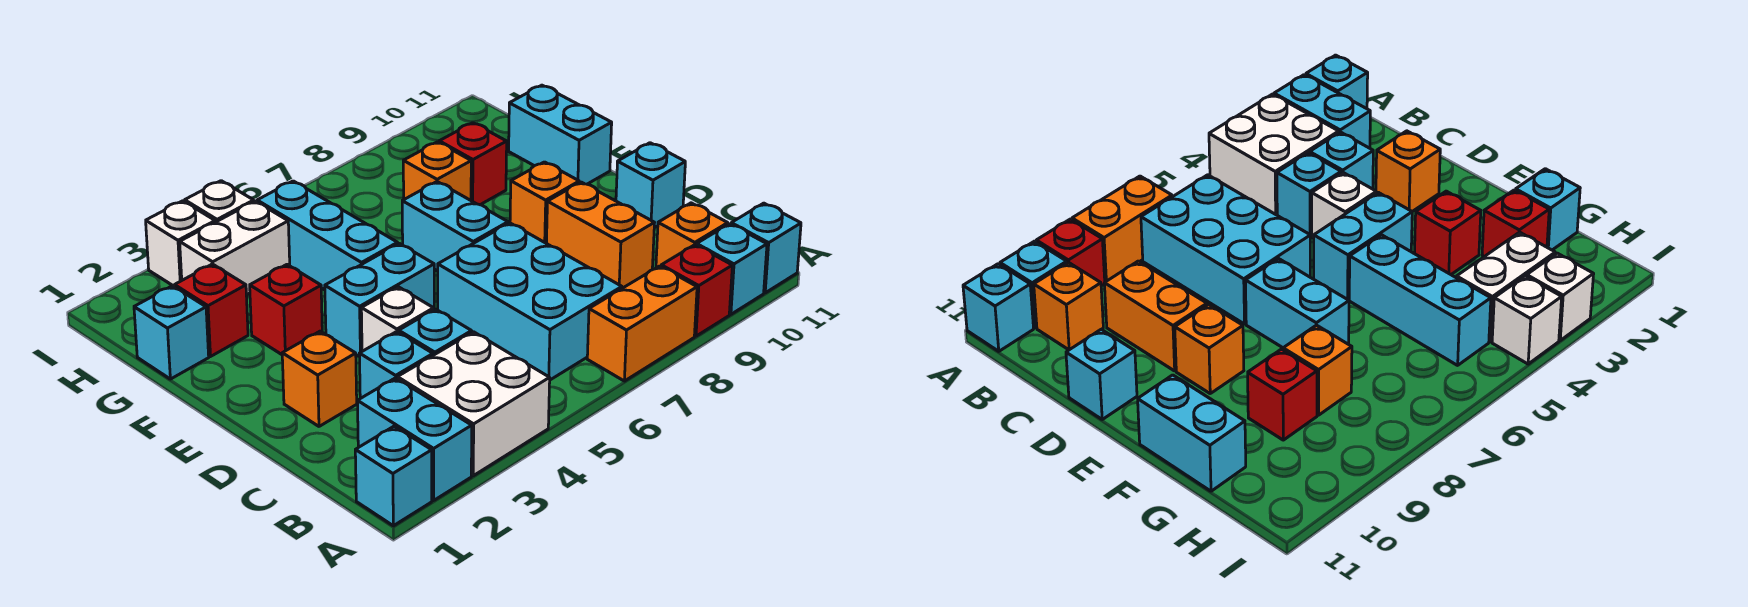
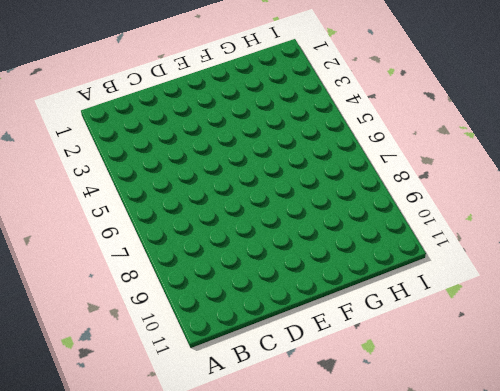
none -> cyan brick A1 level 1
none -> cyan brick A2:B2 level 1
none -> white brick A3:B4 level 1

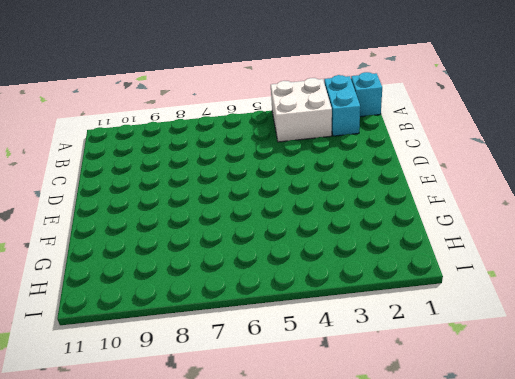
none -> orange brick A7:A8 level 1
none -> red brick A9 level 1
none -> cyan brick A10 level 1

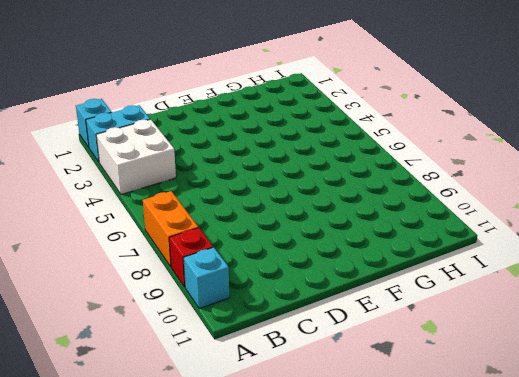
none -> cyan brick A11 level 1
none -> cyan brick B6:D7 level 1
none -> orange brick B10 level 1

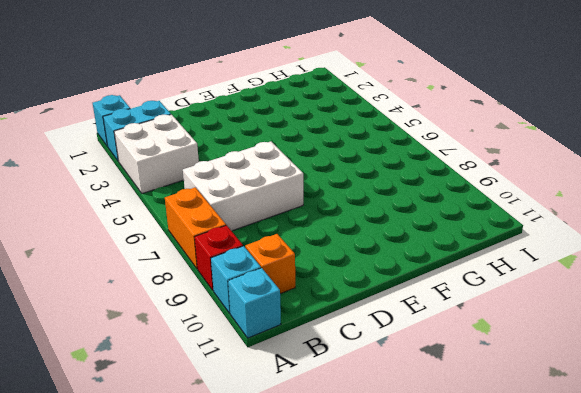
white brick B6:D7 level 1 -> cyan brick B6:D7 level 1
none -> cyan brick C3 level 1
none -> cyan brick C4 level 1
none -> orange brick C9:D9 level 1

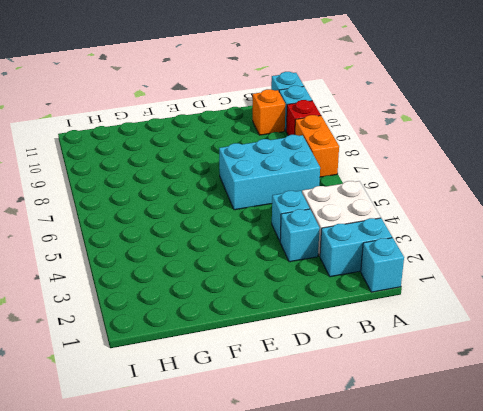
none -> orange brick C9:D9 level 1
none -> orange brick D2 level 1
none -> white brick D4 level 1

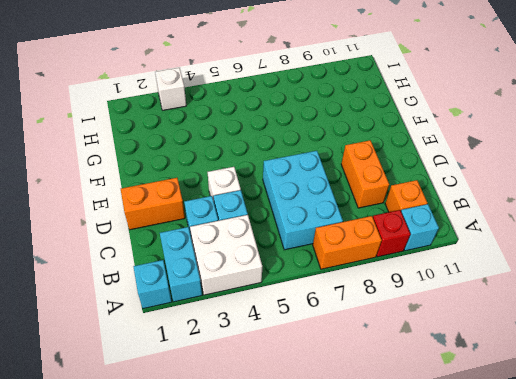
orange brick D1:D2 level 1 -> orange brick D2 level 1
none -> cyan brick A11 level 1
none -> cyan brick D11 level 1
none -> cyan brick E4:E5 level 1

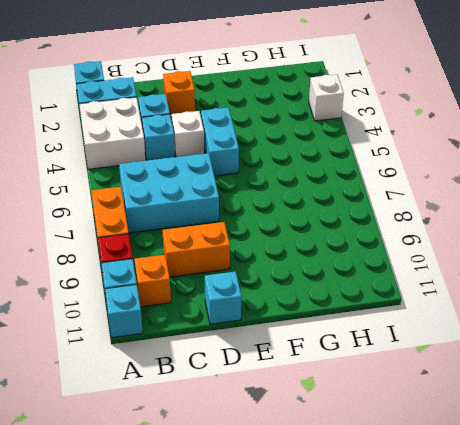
none -> cyan brick E7:F7 level 1
none -> orange brick E9 level 1
none -> red brick F3 level 1

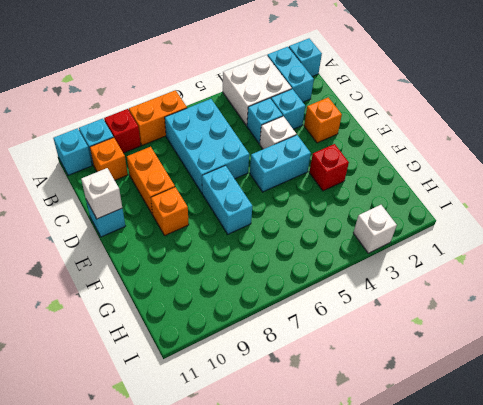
white brick D11 level 2 -> white brick I4 level 1
none -> cyan brick F5:H5 level 1
none -> cyan brick F11:G11 level 1
none -> cyan brick G1 level 1

